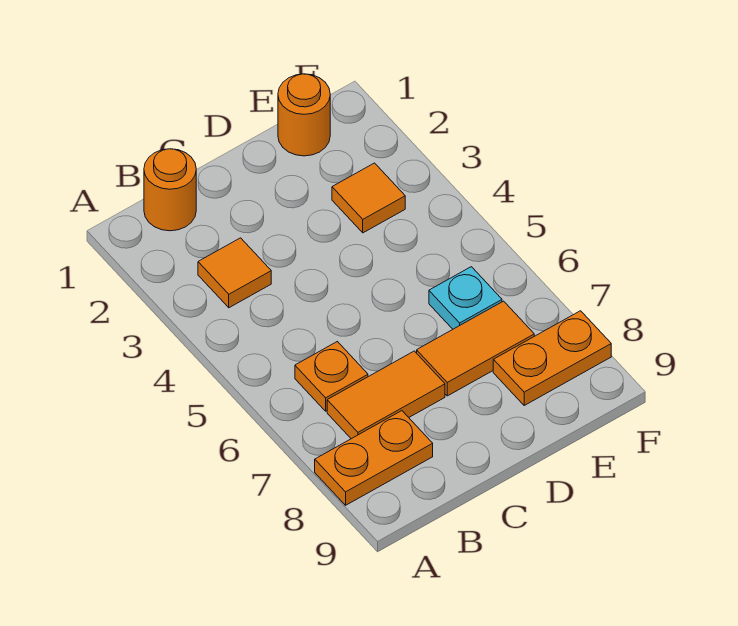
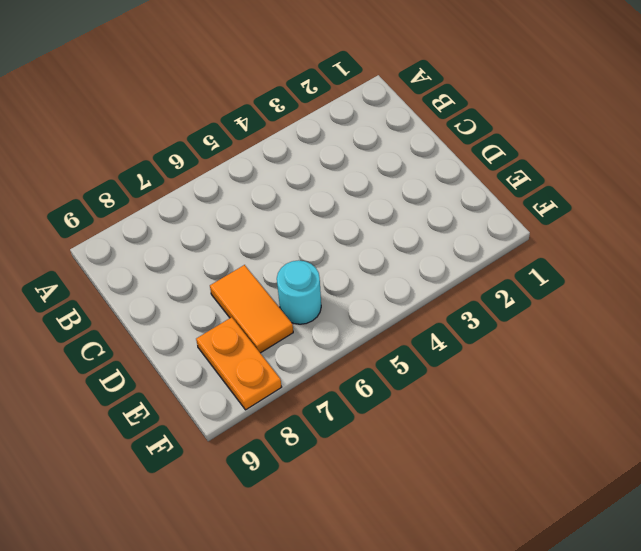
cyan round brick E6 level 1 -> cyan plate E6 level 1
none -> orange plate A8:B8 level 1
none -> orange round brick B1 level 1

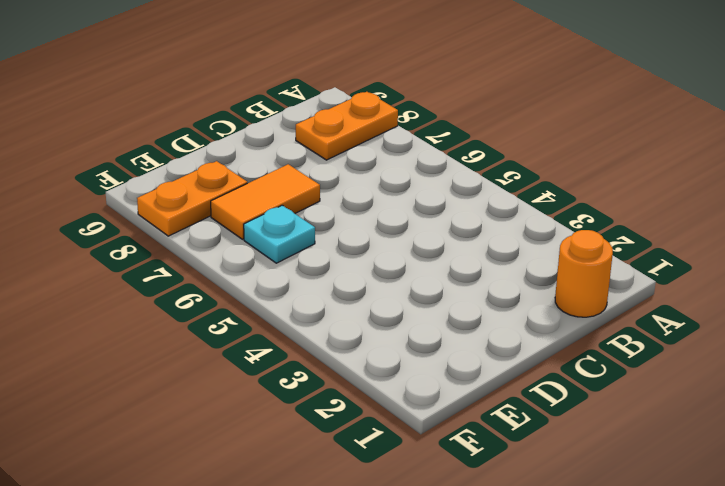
none -> orange tile B3 level 1
none -> orange plate B6 level 1

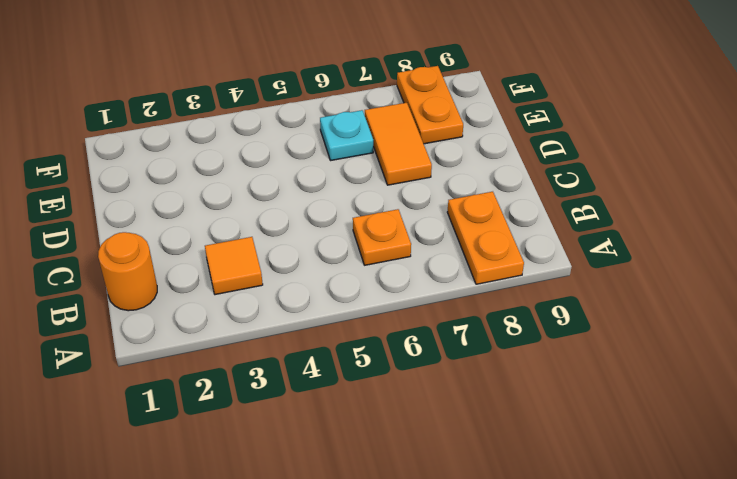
none -> orange tile B7:C7 level 1
none -> orange round brick E1 level 1

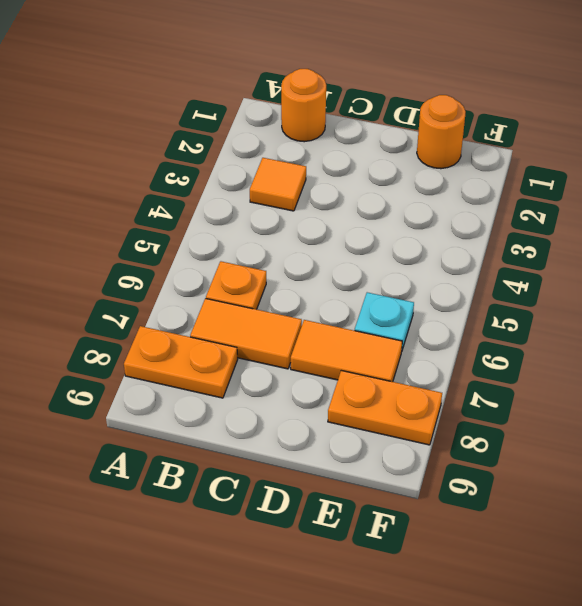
none -> orange tile E3 level 1

